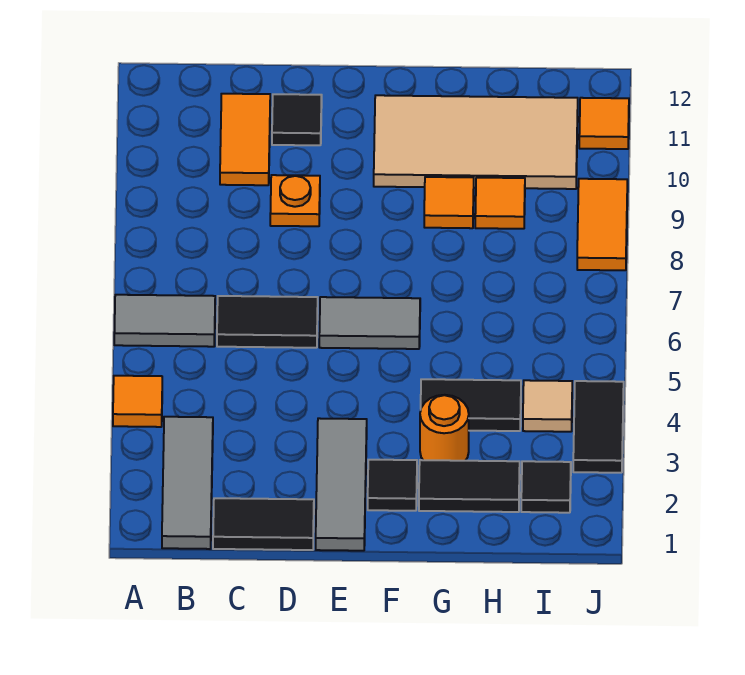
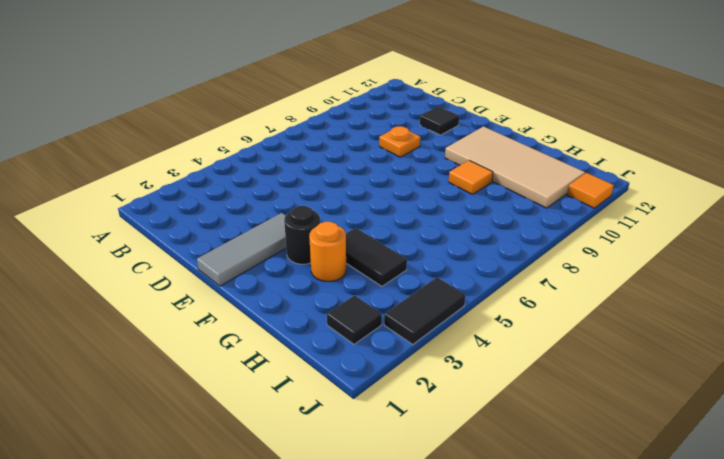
black round brick F3 level 1 -> none
none -> orange tile A4 level 1
none -> grey tile A6:B6 level 1
none -> grey tile B1:B3 level 1

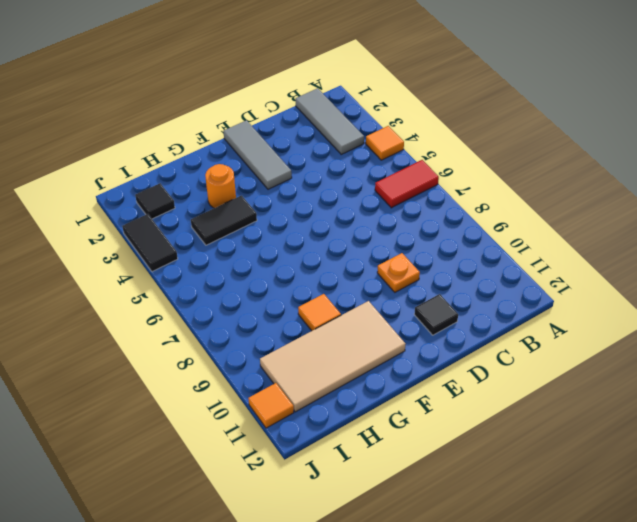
red tile A6:B6 level 1 -> grey tile A6:B6 level 1
none -> black tile C1:D1 level 1
none -> black tile C6:D6 level 1
none -> orange tile C10:C11 level 1

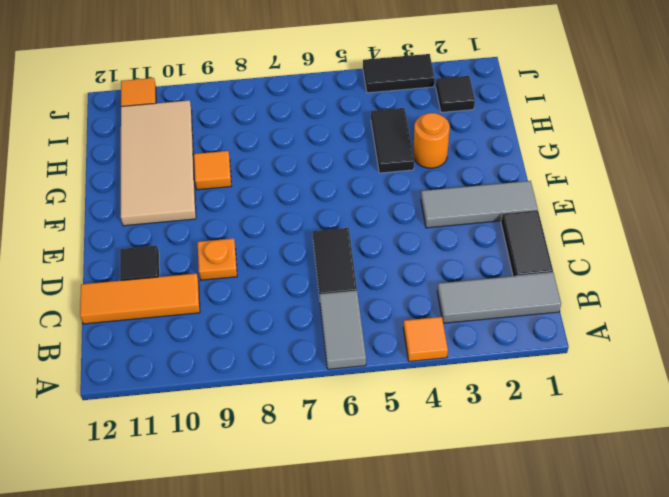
orange tile C10:C12 level 1 -> orange tile C10:C11 level 1
none -> grey tile E6:F6 level 1
none -> black tile F2 level 1
none -> black tile G2:H2 level 1

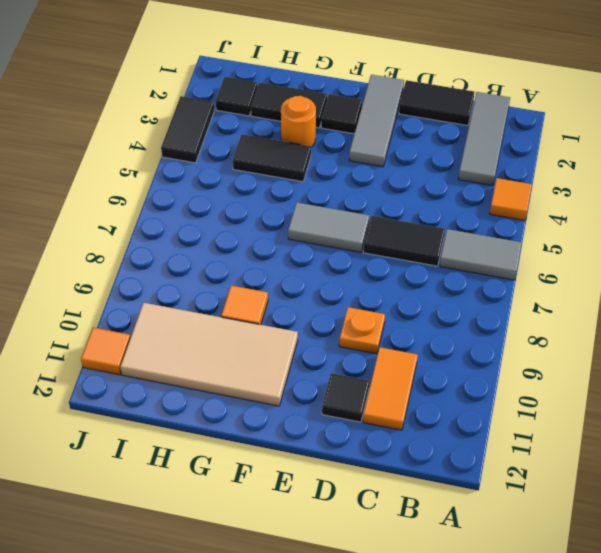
none -> orange tile H9 level 1
none -> tan tile I4 level 1
none -> orange tile J8:J9 level 1

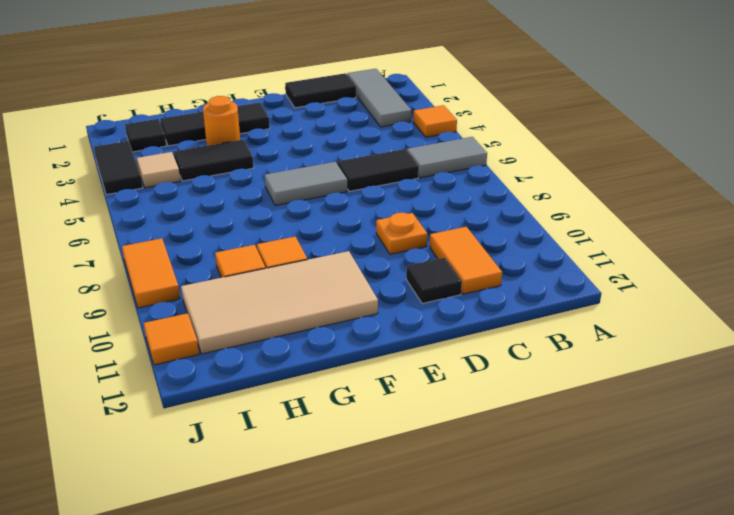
none -> grey tile E1:E3 level 1

